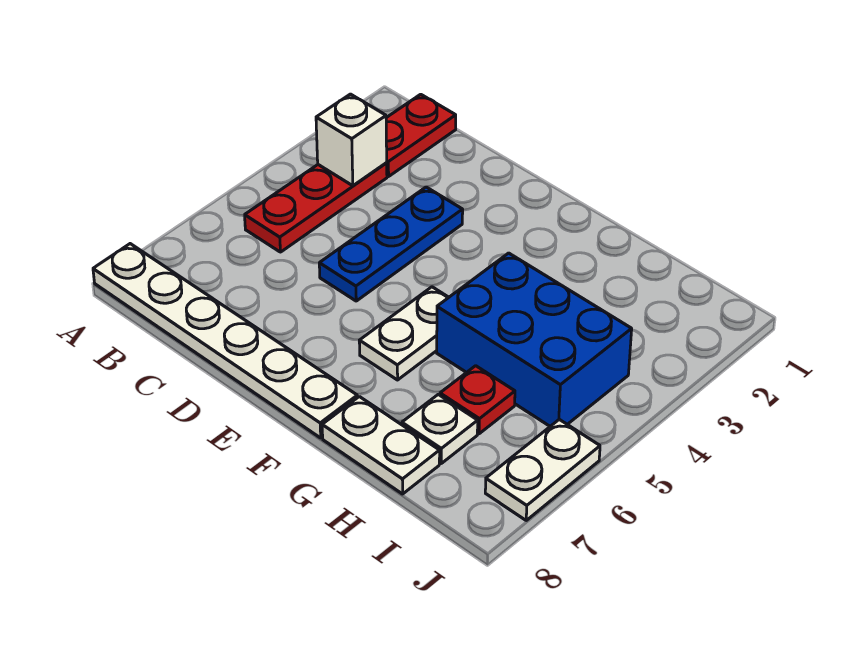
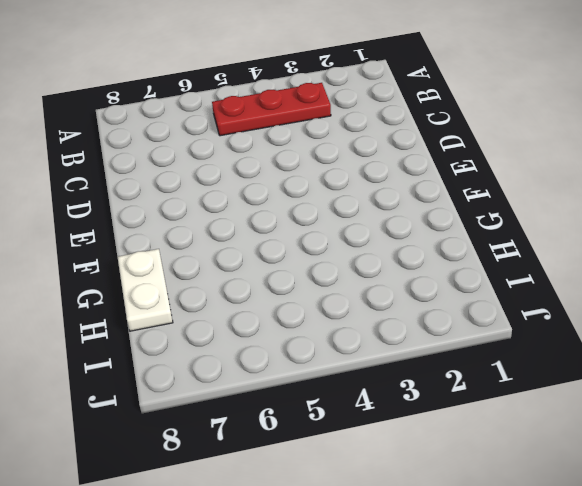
none -> white plate A8:F8 level 1
none -> red plate B1:B2 level 1

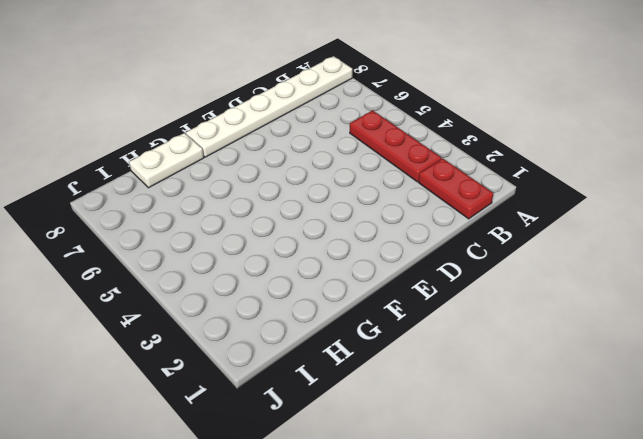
none -> blue plate D3:D5 level 1
none -> white plate F5:F6 level 1

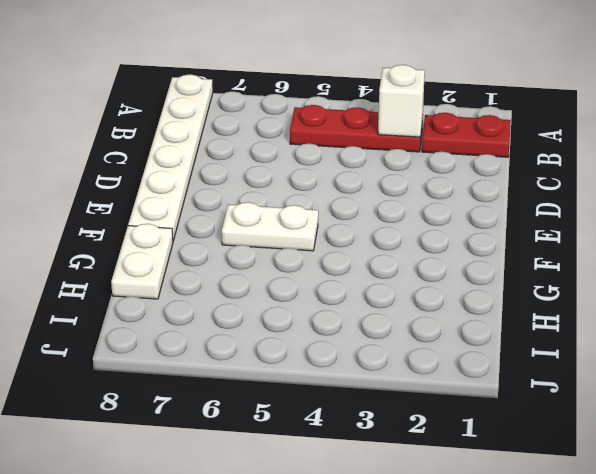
none -> blue plate D3:D5 level 1
none -> blue brick G4:I5 level 1

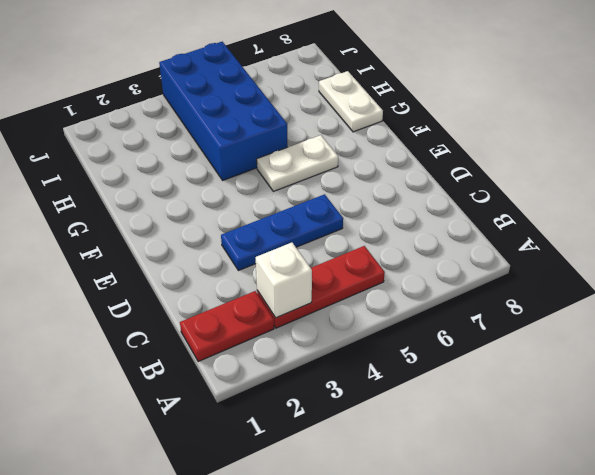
blue brick G4:J5 level 1 -> blue brick G4:I5 level 1
none -> white plate A8:F8 level 1
none -> red plate H6 level 1

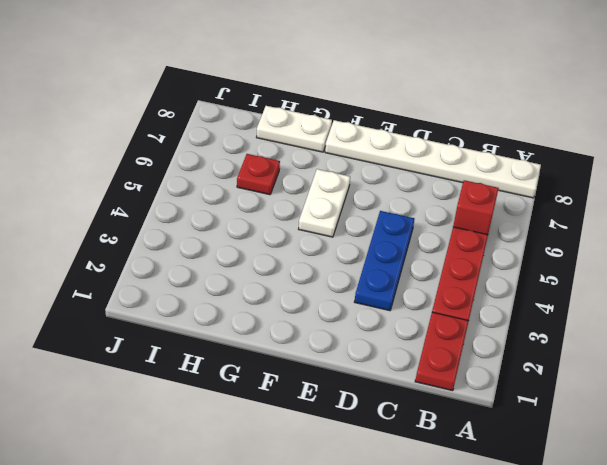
red brick B6 level 1 -> none
none -> blue brick G4:I5 level 1
none -> white plate H7 level 1

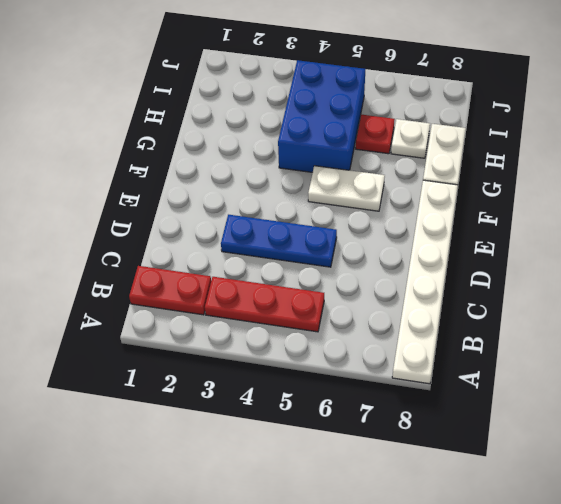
none -> white plate J6:J7 level 1
none -> white brick B3 level 2

